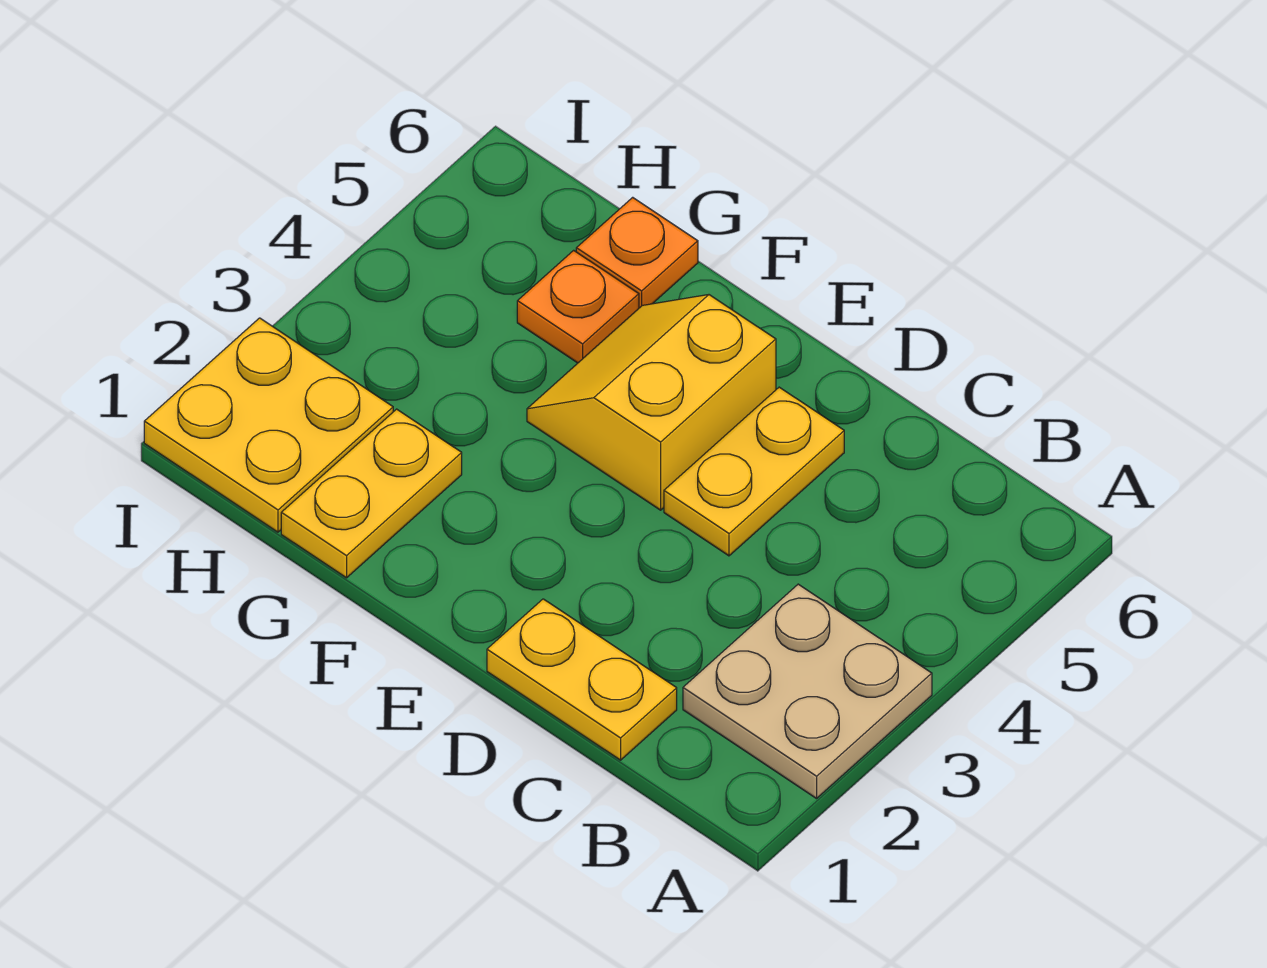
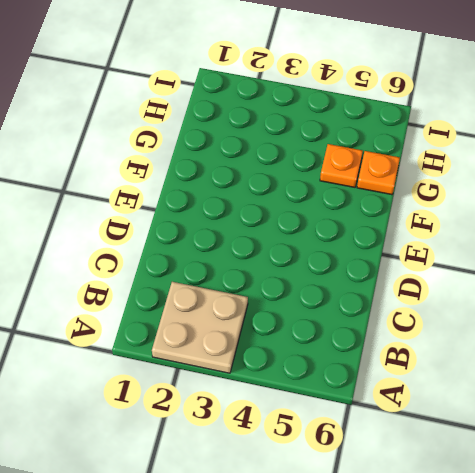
none -> yellow plate C1:D1 level 1
none -> yellow plate D4:D5 level 1

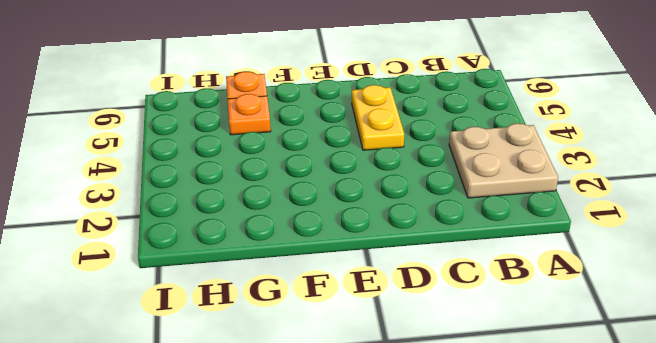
none -> yellow plate C1:D1 level 1
none -> yellow slope E4:F5 level 1 top E

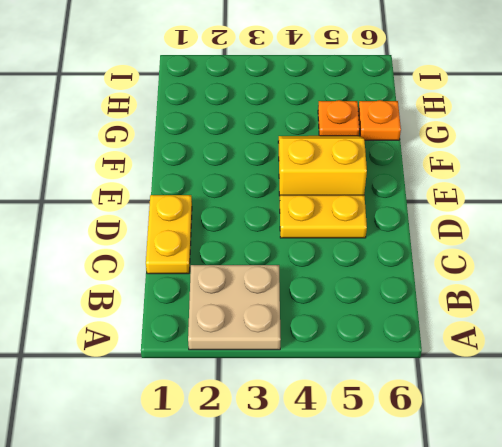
none -> yellow plate G1:G2 level 1
none -> yellow plate H1:I2 level 1

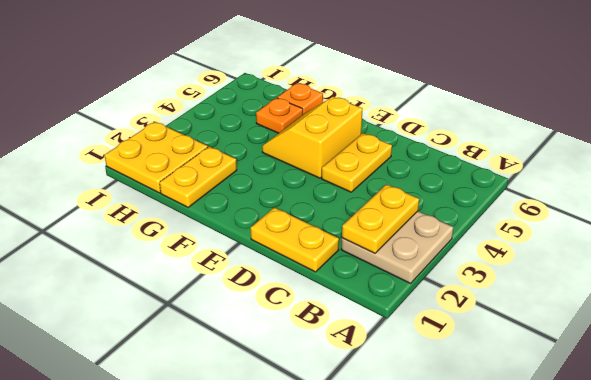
yellow plate B2:B3 level 2 -> none

